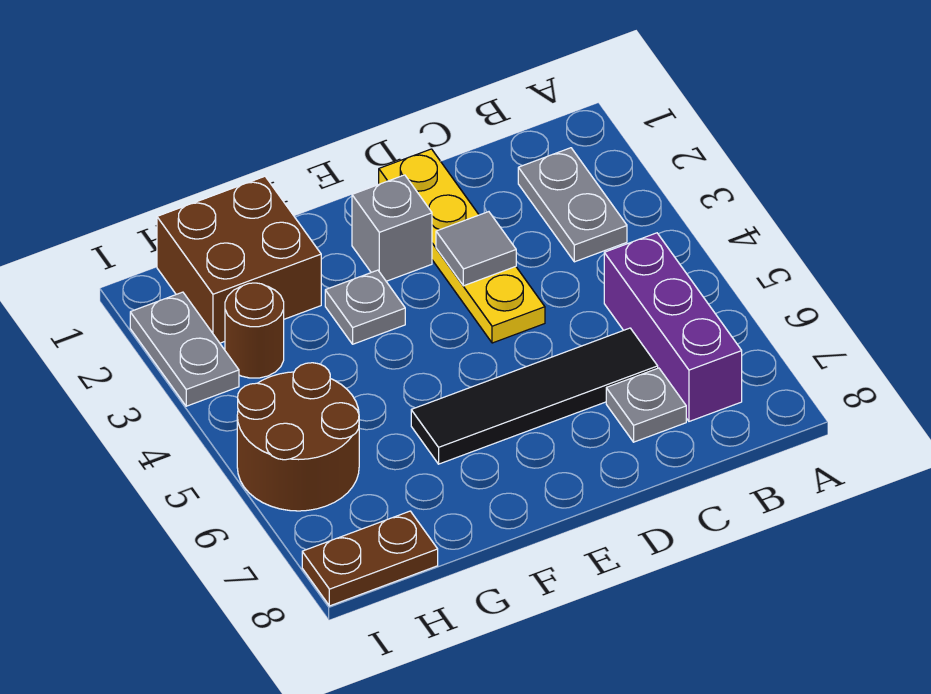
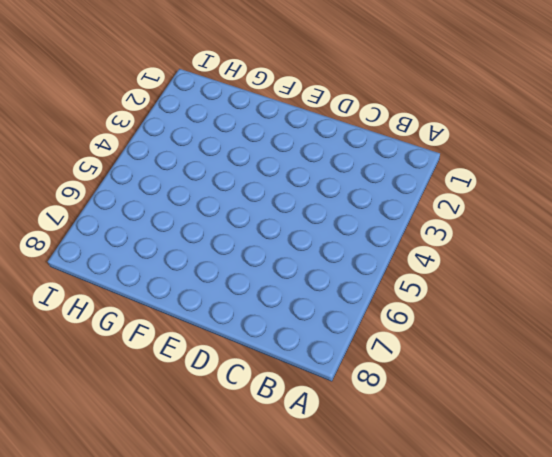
none -> grey plate B2:B3 level 1
none -> purple brick B5:B7 level 1
none -> black tile C6:F6 level 1

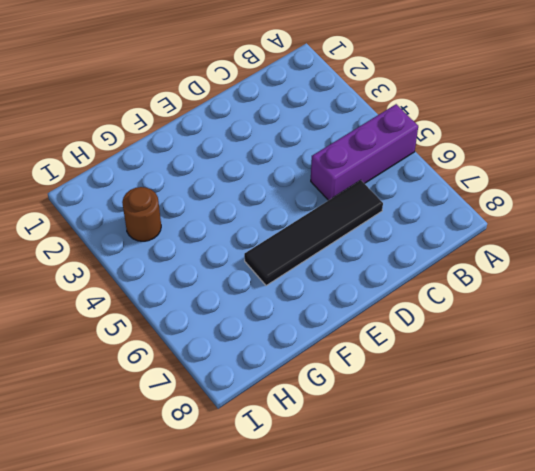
purple brick A5:C5 level 1 -> purple brick B5:B7 level 1
none -> grey plate B2:B3 level 1
none -> grey plate C7 level 1
none -> yellow plate D1:D4 level 1

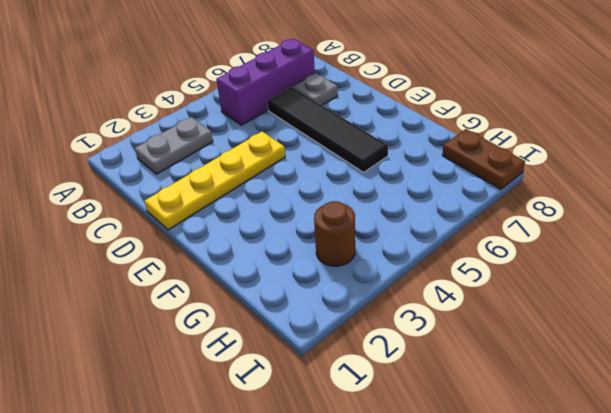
none -> grey brick E2 level 1
none -> grey plate F3 level 1
none -> brown brick G1:H2 level 1

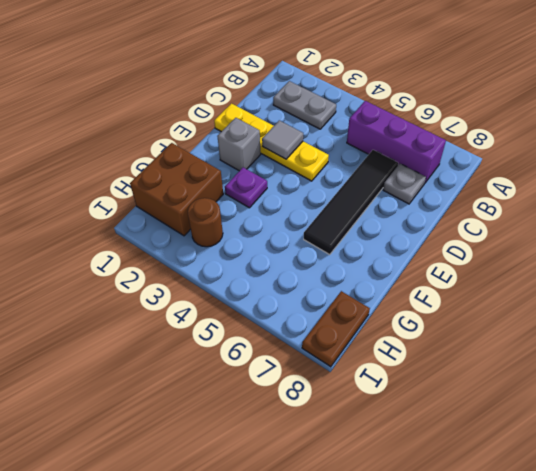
purple plate F3 level 1 -> grey plate F3 level 1
none -> brown round brick H5:I6 level 1
none -> grey plate I2:I3 level 1

